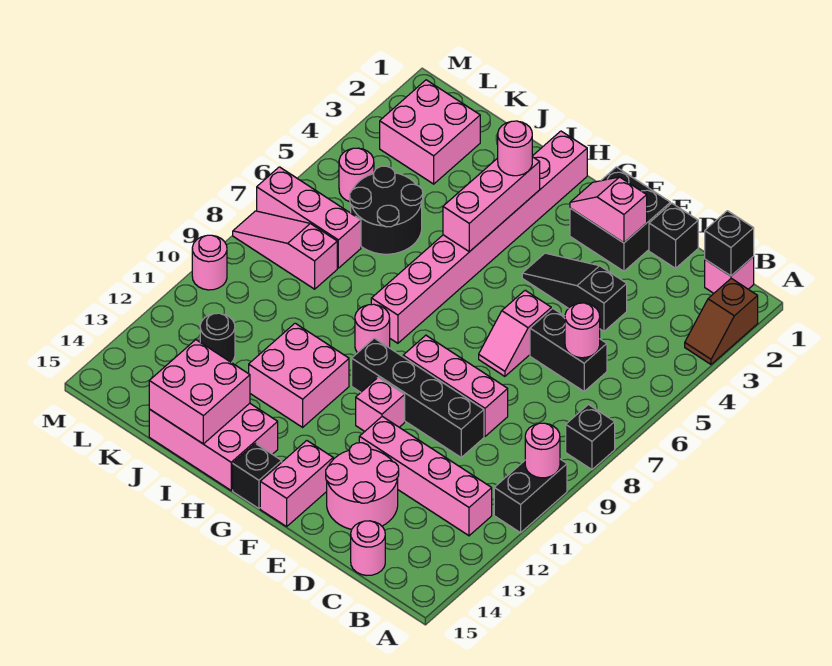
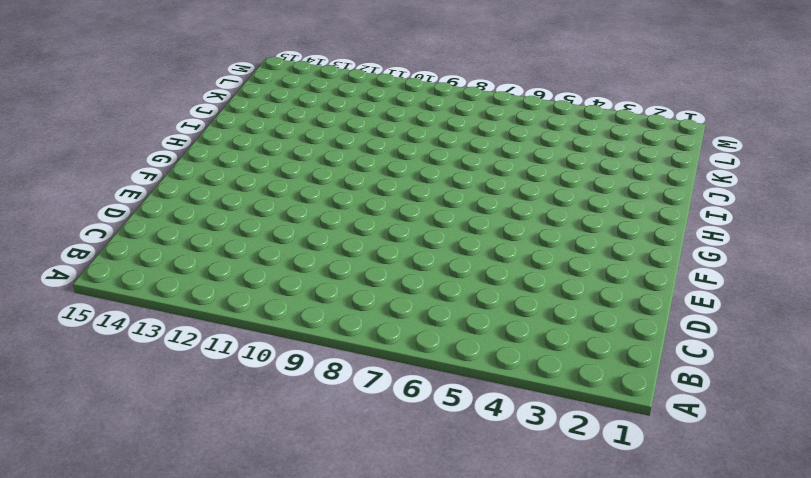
none -> brown slope A2:A3 level 1 top 2
none -> black brick A8 level 1
none -> black brick A10:A11 level 1
none -> pink brick B1 level 1

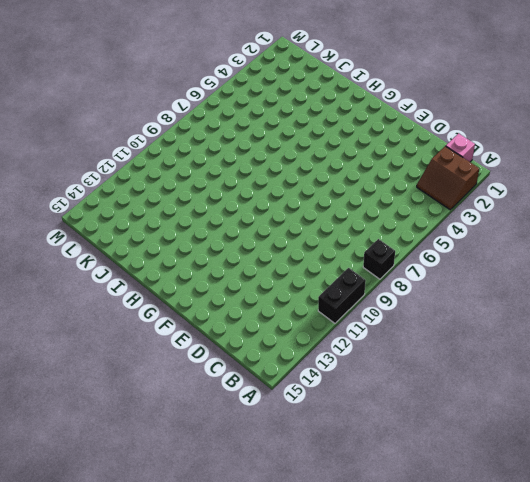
brown slope A2:B3 level 1 top 2 -> brown slope A2:A3 level 1 top 2
none -> pink brick B12:E12 level 1
none -> black brick C6:D6 level 1
none -> pink round brick C15 level 1
none -> black brick D1 level 1

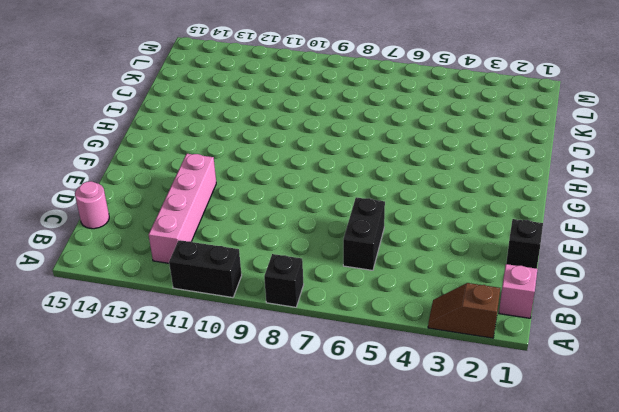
none -> black slope D4:F4 level 1 top D
none -> pink brick D9:F9 level 1
none -> black brick D10:G10 level 1
none -> pink round brick D13:E14 level 1

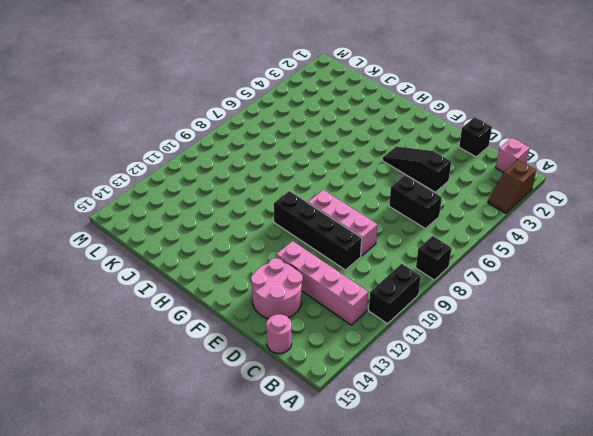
none -> black brick E1:F2 level 1
none -> pink slope E6:E7 level 1 top 6
none -> pink brick F11 level 1
none -> pink brick F14:F15 level 1

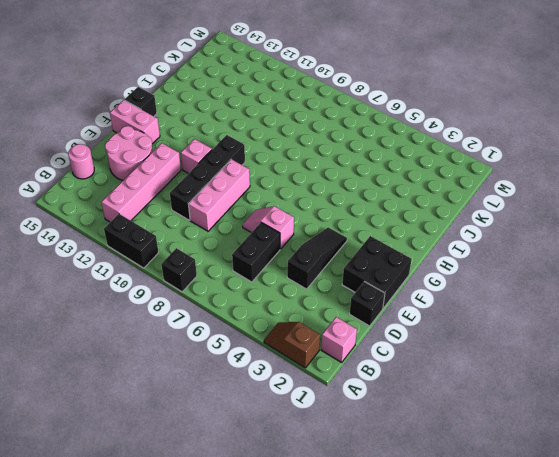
none -> pink brick H1:H8 level 1
none -> pink round brick H9 level 1
none -> pink brick H11:I12 level 1
none -> pink brick H14:J15 level 1

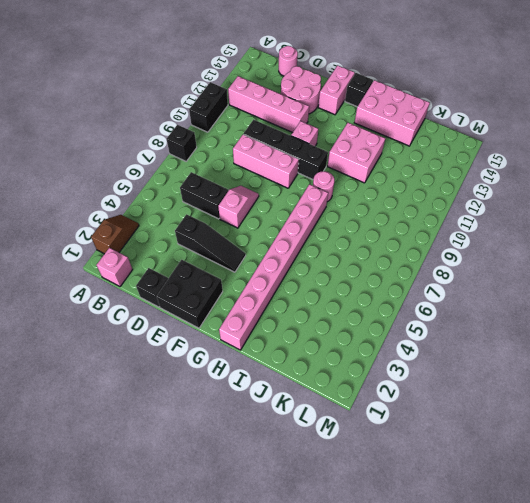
none -> black round brick J5:K6 level 1
none -> pink brick K2:L3 level 1
none -> pink brick K7:M7 level 1
none -> pink slope K8:M8 level 1 top K

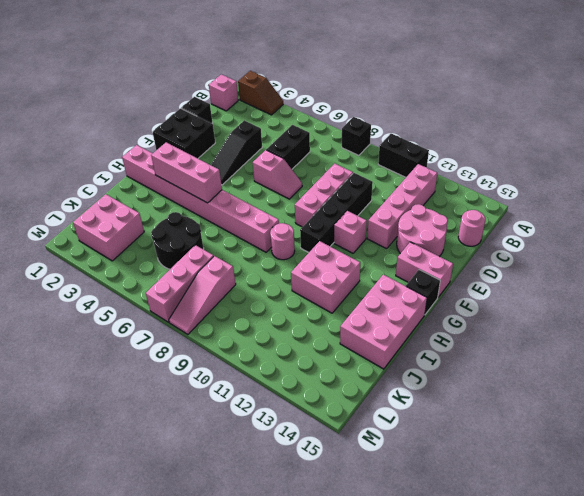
none -> black round brick K12 level 1
none -> pink round brick L5 level 1
none -> pink round brick M10 level 1
none -> pink round brick A10 level 2

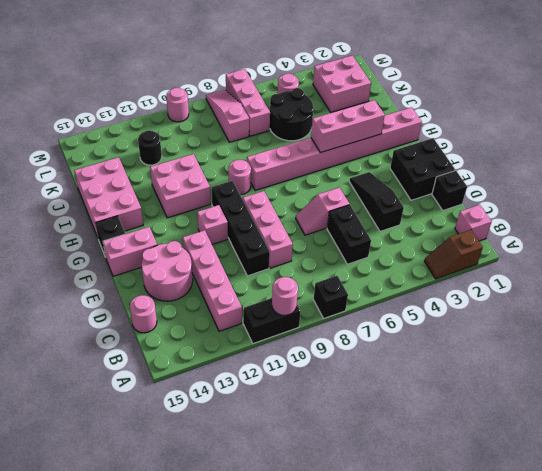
none -> black brick B1 level 2
none -> pink round brick C6 level 2
none -> pink slope E2:F2 level 2 top E
none -> pink brick I14:J15 level 2

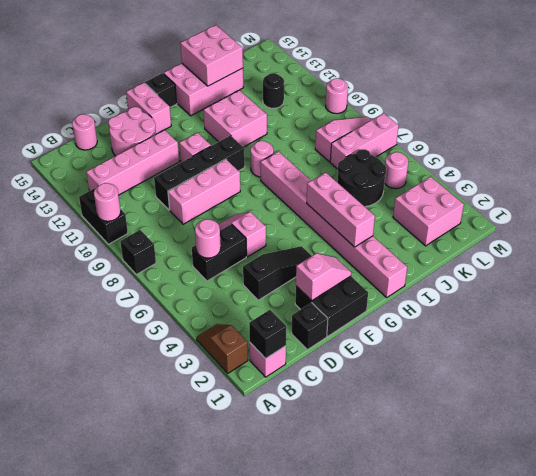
none -> pink round brick H3 level 3

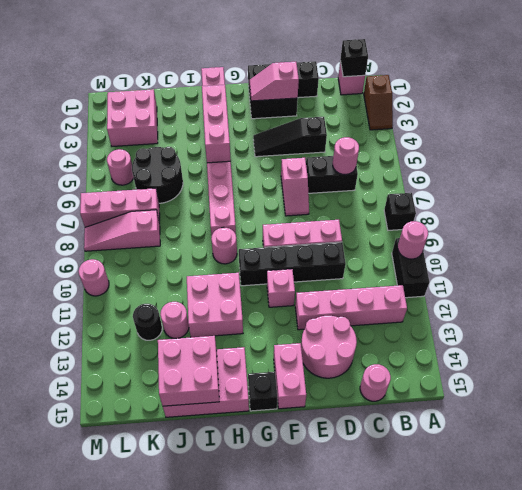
pink round brick J12 level 1 -> pink round brick H3 level 3

